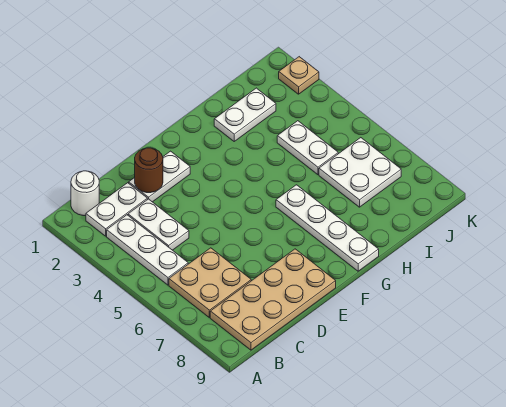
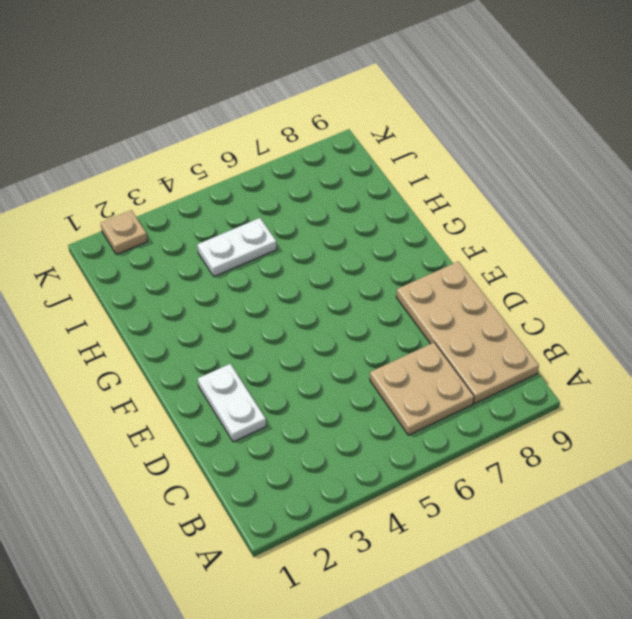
none -> white round brick B1 level 1
none -> white plate B2:C2 level 1
none -> white plate B3:B5 level 1

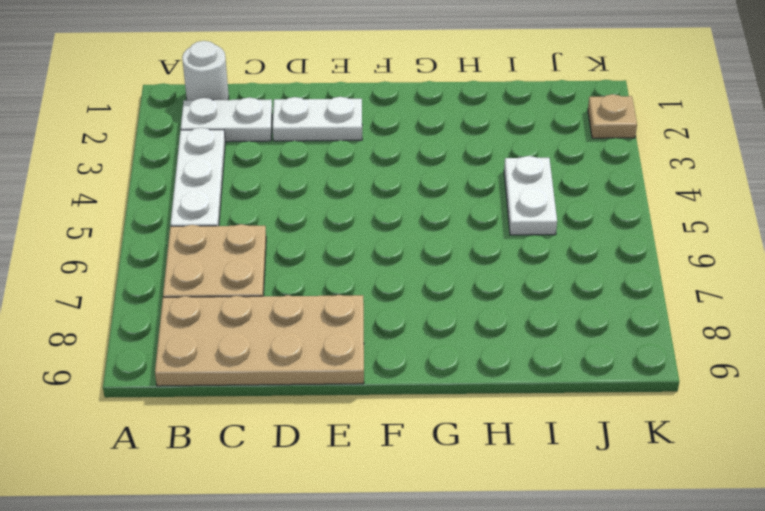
none -> white plate C3:C4 level 1
none -> white plate G6:G9 level 1
none -> white plate H2:I2 level 1

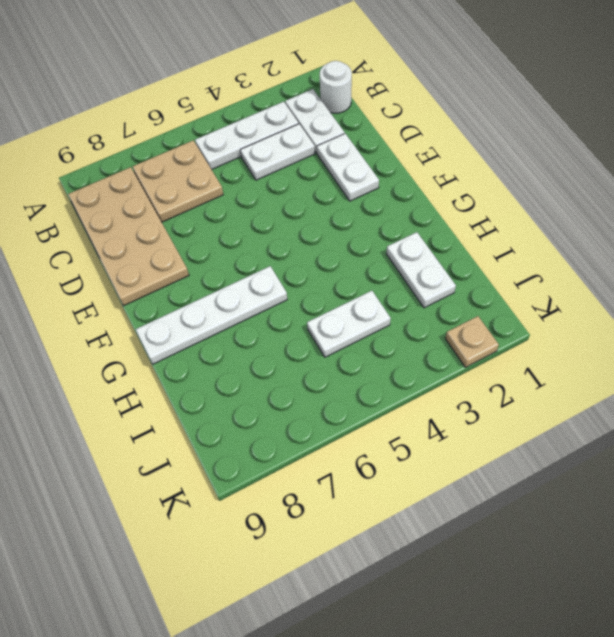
none -> white plate I6:J7 level 1
none -> brown round brick D2 level 2

